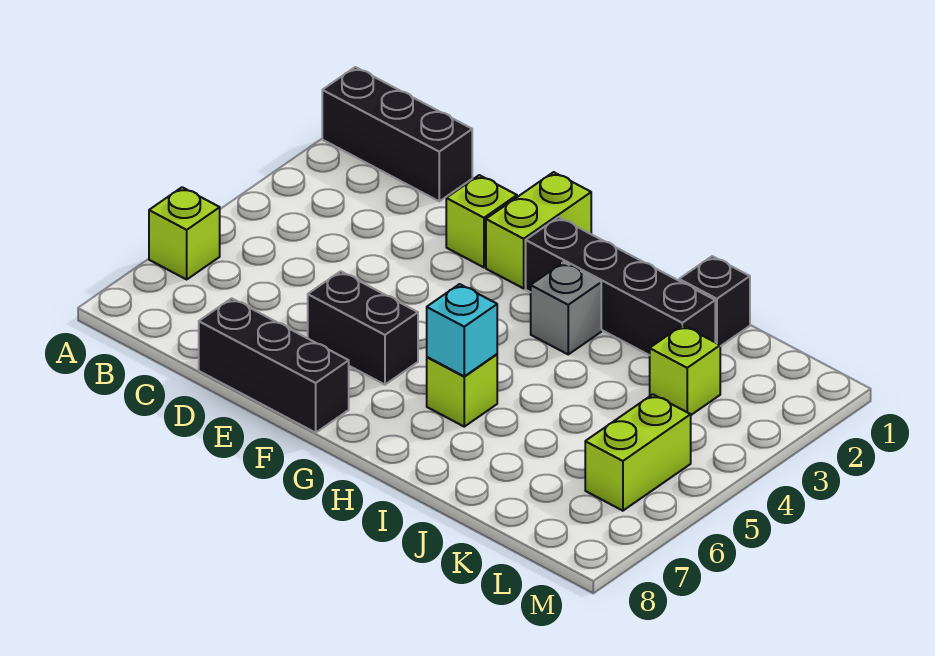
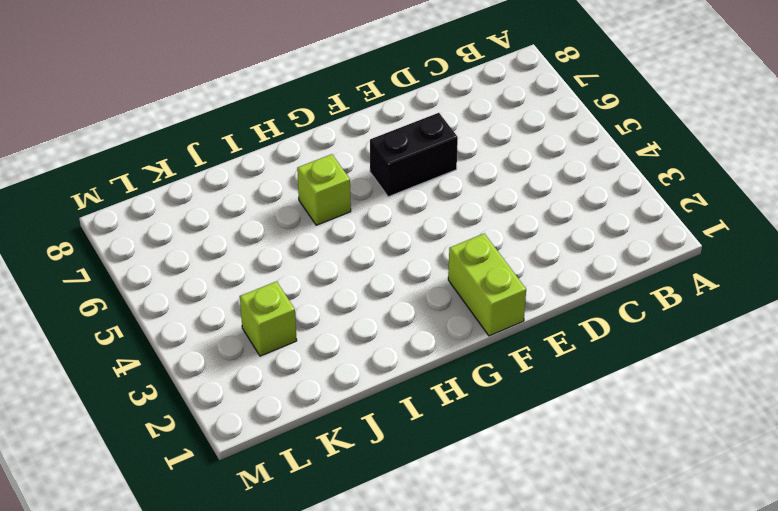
none -> black brick A1:C1 level 1
none -> lime brick A6 level 1
none -> black brick D8:F8 level 1

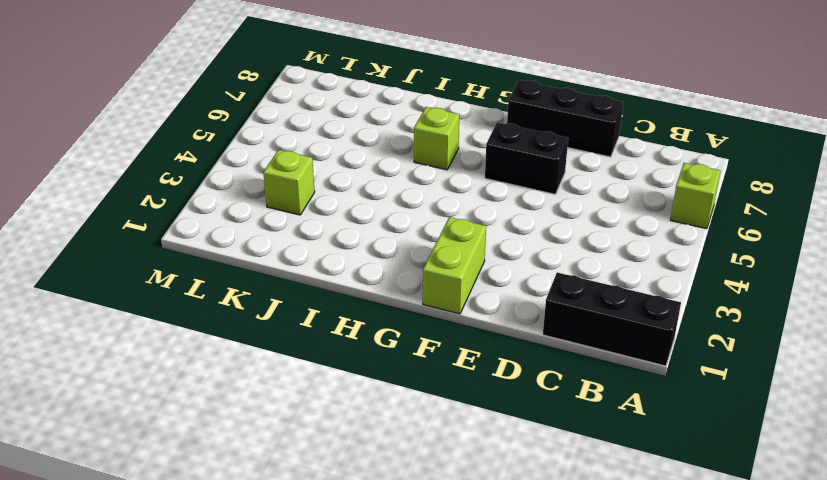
none -> lime brick E2 level 1
none -> black brick G2:J2 level 1
none -> grey brick H3 level 1

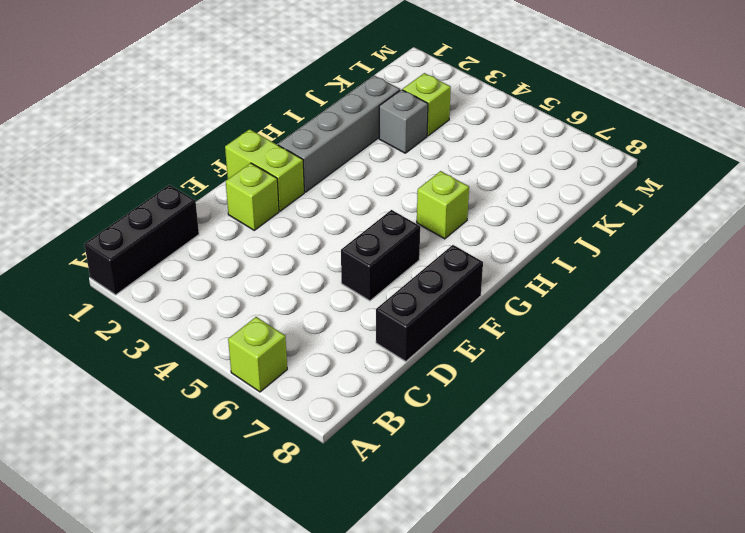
grey brick G2:J2 level 1 -> black brick G2:J2 level 1
grey brick J3 level 1 -> grey brick H3 level 1
none -> black brick J1 level 1
none -> lime brick L5:L6 level 1
none -> cyan brick H6 level 2

